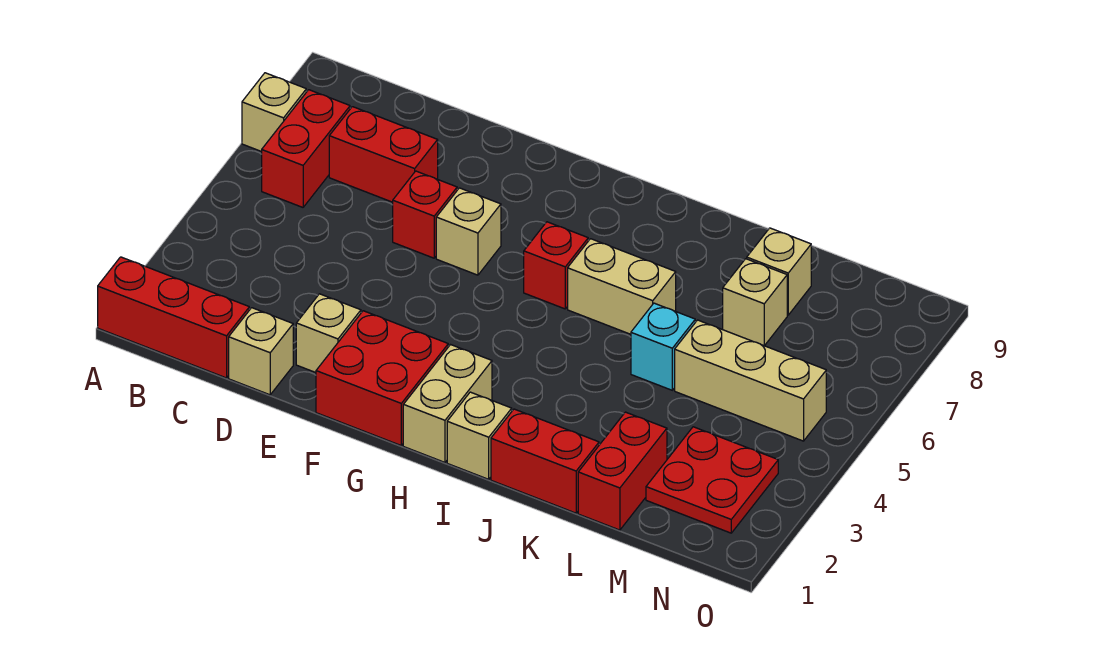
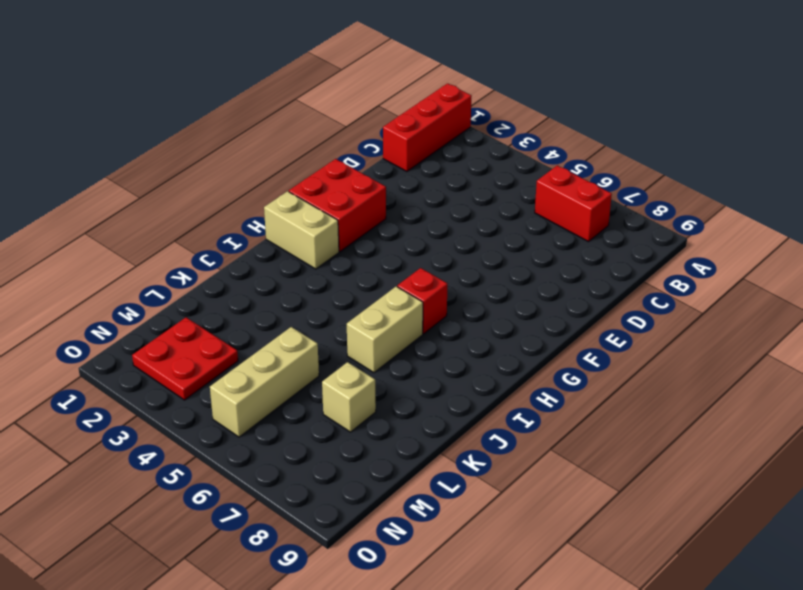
none -> tan brick A7 level 1
none -> red brick C7:D7 level 1
none -> tan brick D1 level 1

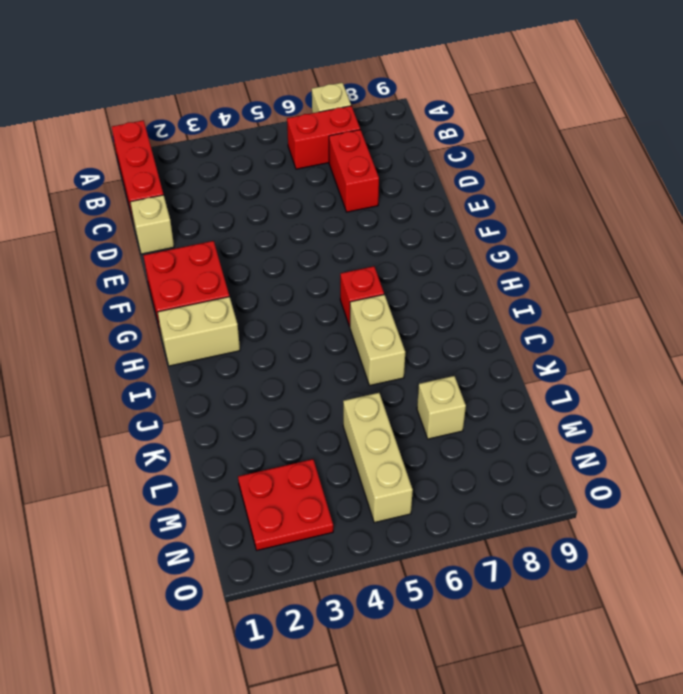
none -> tan brick E2 level 1
none -> red brick E6 level 1
none -> tan brick F6 level 1

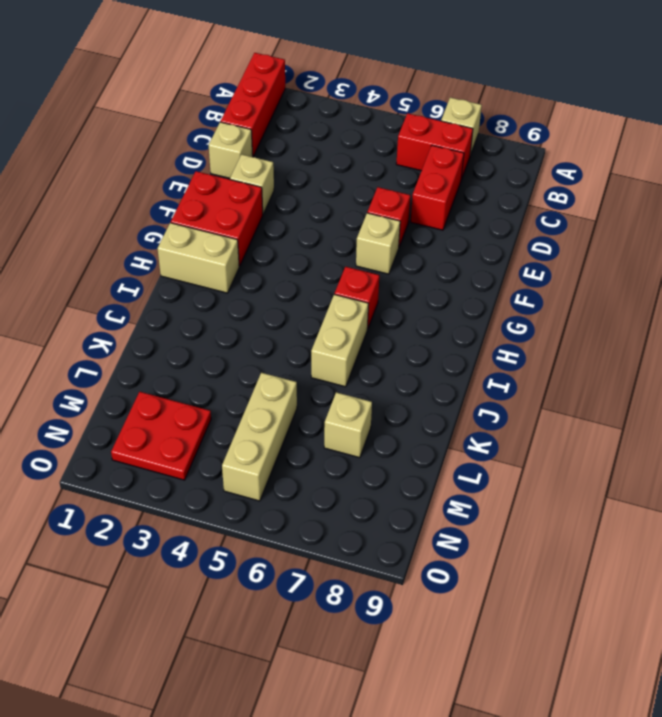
none -> tan brick I1 level 1
none -> red brick J1:K1 level 1
none -> cyan brick K5 level 1

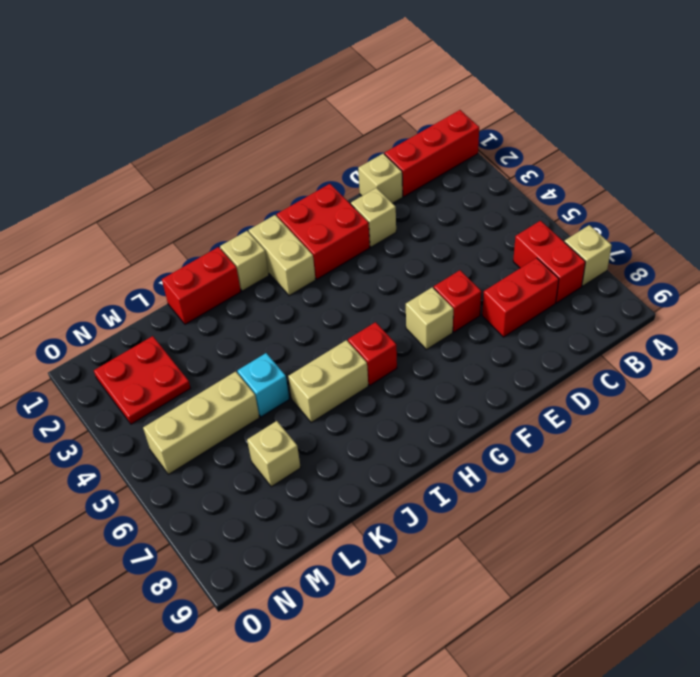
none -> red brick L1:L2 level 1
none -> tan brick L8 level 1

